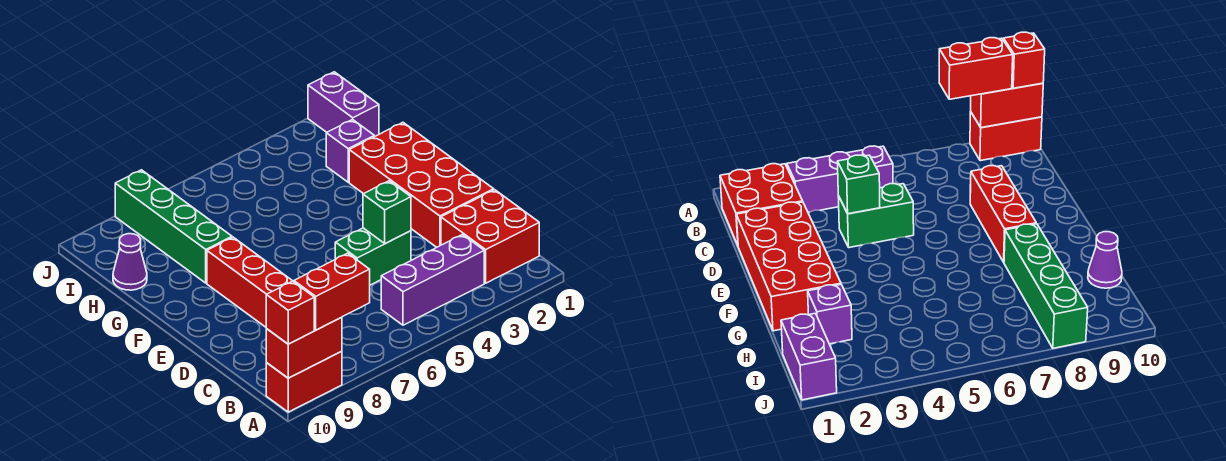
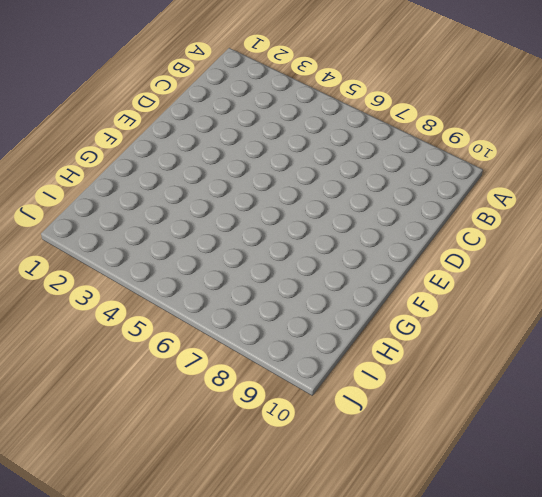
none -> red brick A9:A10 level 1
none -> red brick B1:C2 level 1
none -> purple brick B3:B5 level 1

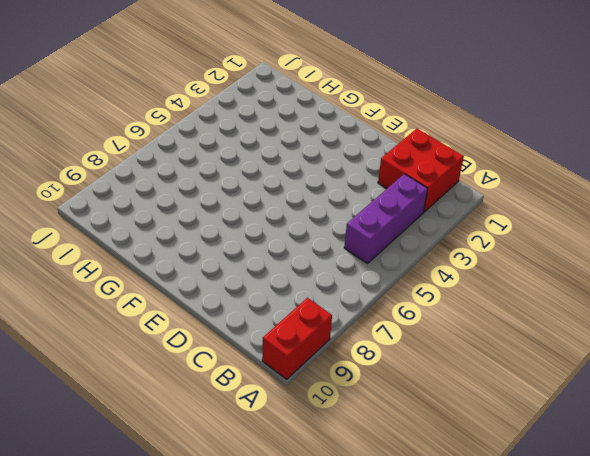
none -> red brick D1:G2 level 1
none -> green brick D4:D5 level 1
none -> red brick D8:F8 level 1

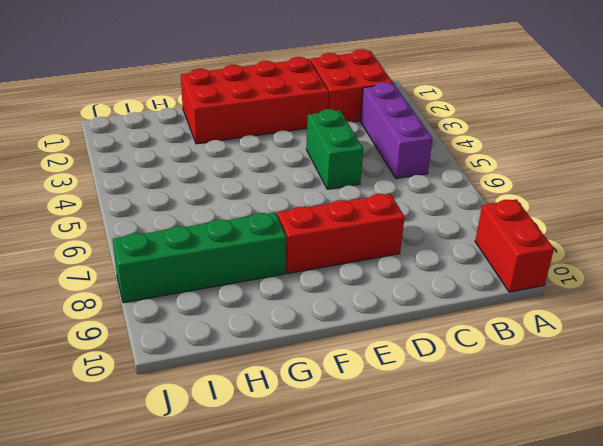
none -> purple brick H2 level 1
none -> purple cone H10 level 1
none -> purple brick I1:J1 level 1

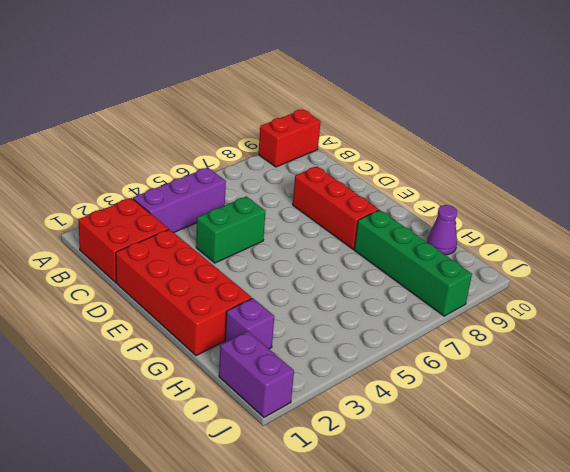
none -> red brick A9:A10 level 2
none -> green brick D4 level 2
none -> red brick A8:A9 level 3

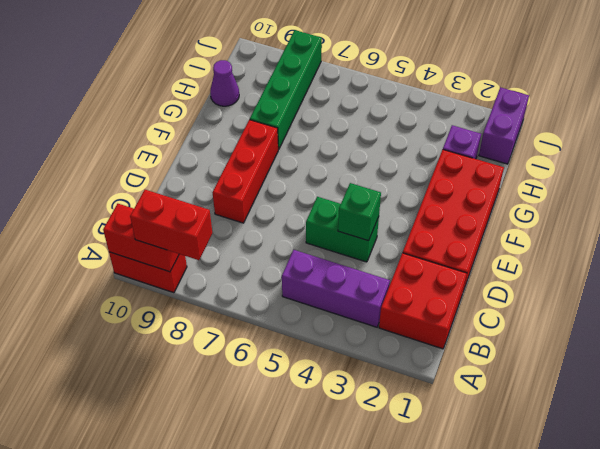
none -> red brick A10 level 3

